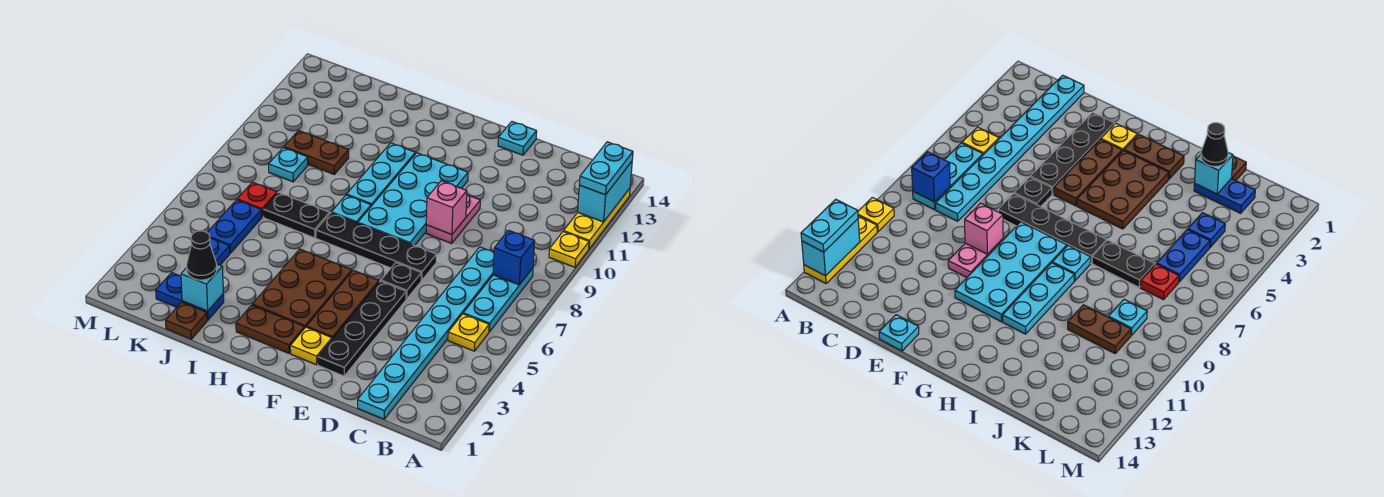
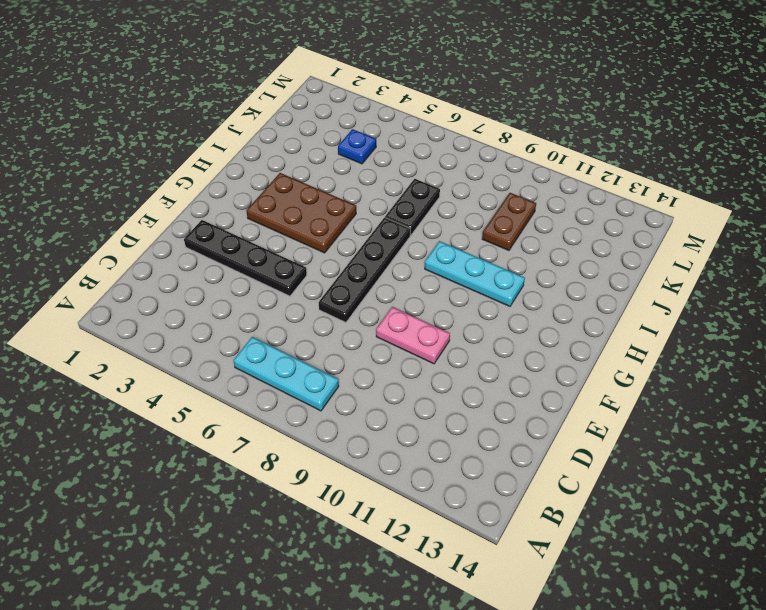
none -> yellow plate A10 level 1
none -> yellow plate A11:A13 level 1
none -> yellow plate B5 level 1
none -> cyan plate C1:C8 level 1

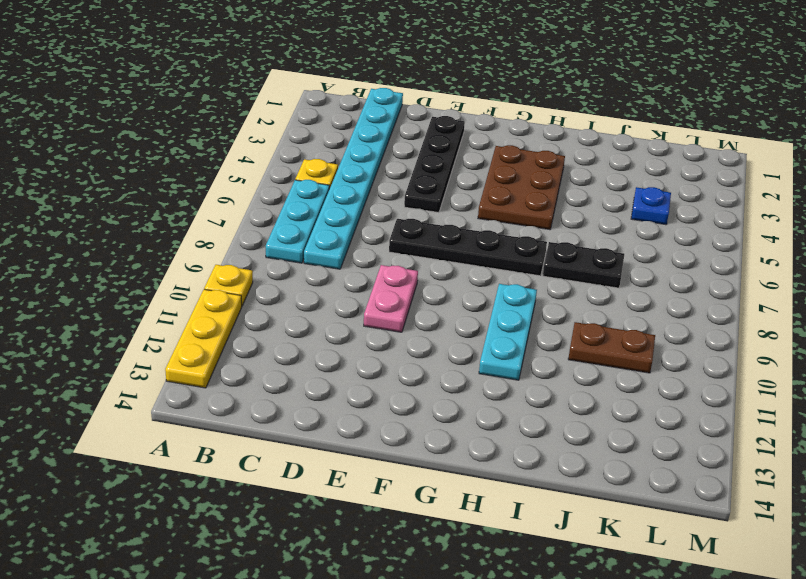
none -> black plate E6 level 1
none -> cyan plate E14 level 1
none -> yellow plate F2 level 1
none -> brown plate F3:F5 level 1

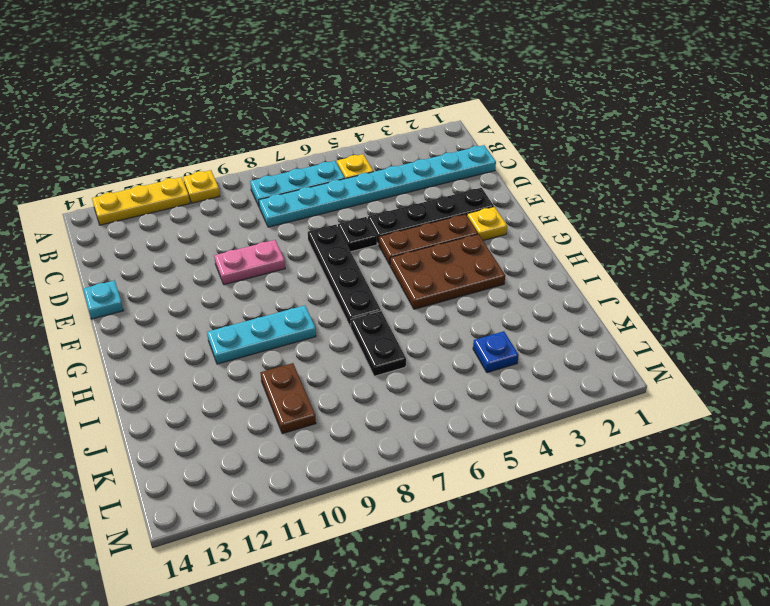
none -> cyan plate F8:G11 level 1
none -> brown plate G2:H2 level 1
none -> cyan plate H8 level 1
none -> brown plate J1 level 1

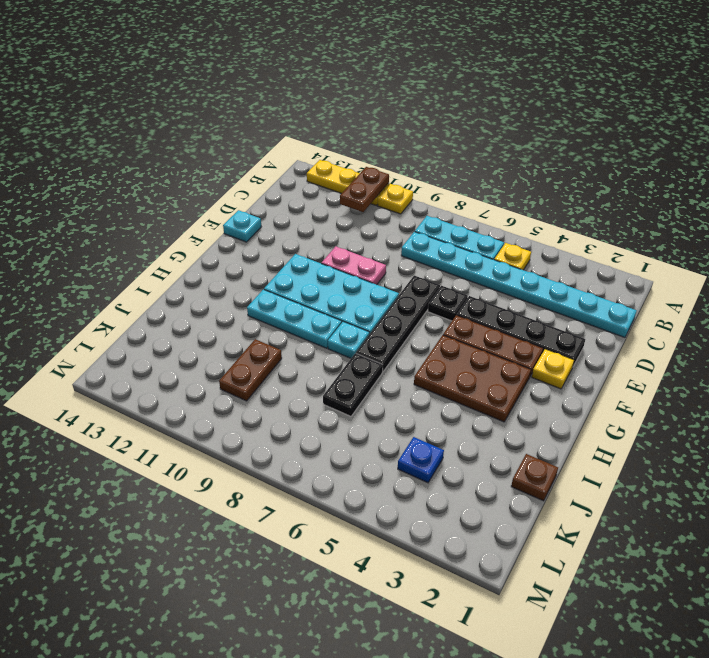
brown plate A11:B11 level 2 -> brown plate G2:H2 level 1
none -> blue plate J2:K2 level 1
none -> blue plate K5:K6 level 1
none -> red plate K7 level 1
none -> cyan plate K9 level 1

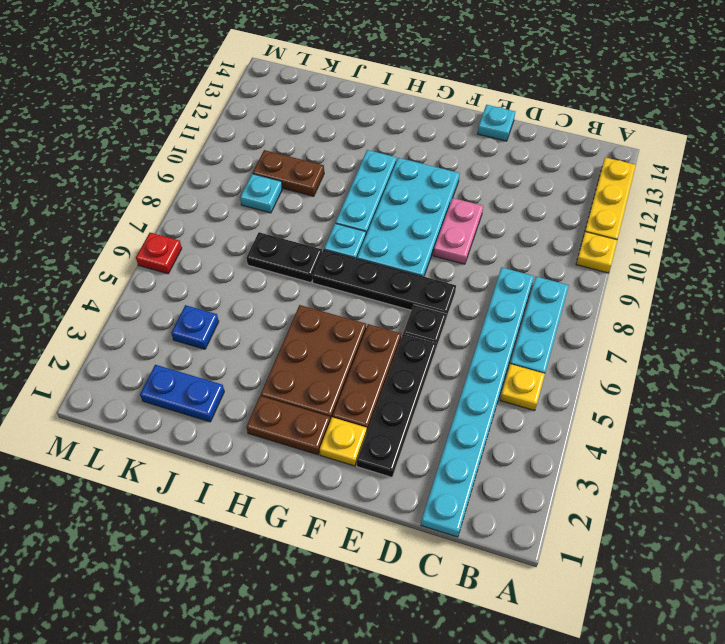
red plate M6 level 1 -> red plate K7 level 1
none -> brown plate J1 level 1
none -> blue plate K5:K6 level 1
none -> cyan brick A12:A13 level 2
none -> blue brick B8 level 2

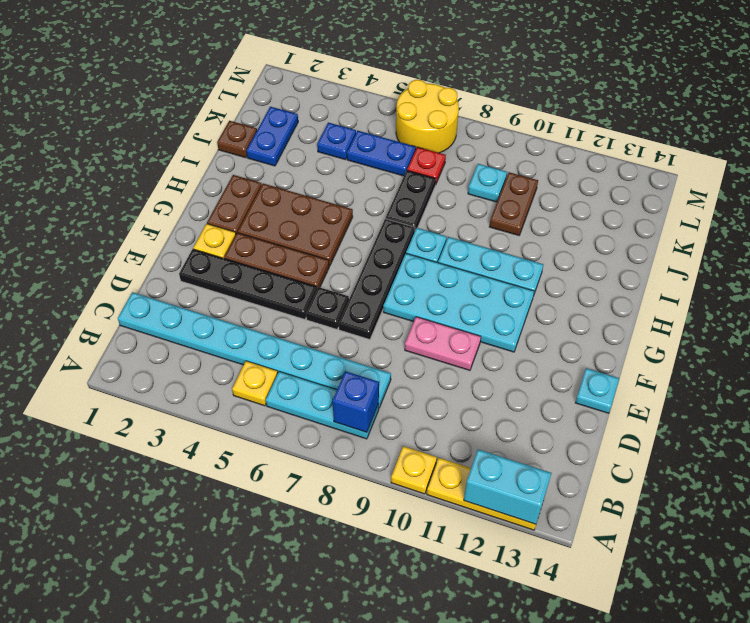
yellow round brick L6:M7 level 1 -> none
none -> pink brick E9 level 2
none -> cyan brick J2 level 2
none -> cyan plate A12:A13 level 3
none -> black cone J2 level 3

